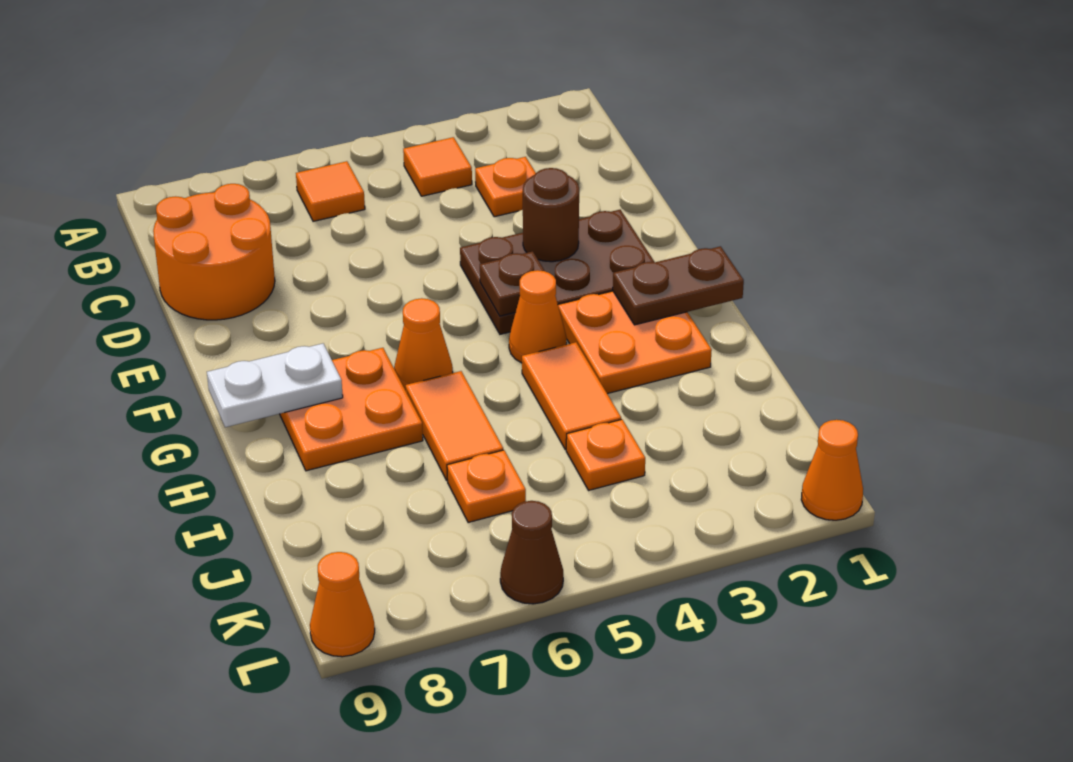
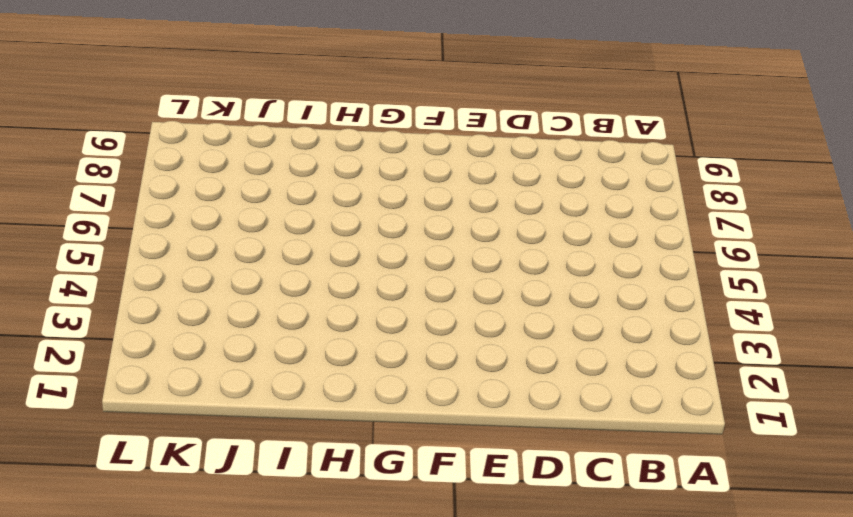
none -> orange tile B4 level 1
none -> orange tile B6 level 1
none -> orange plate C3 level 1

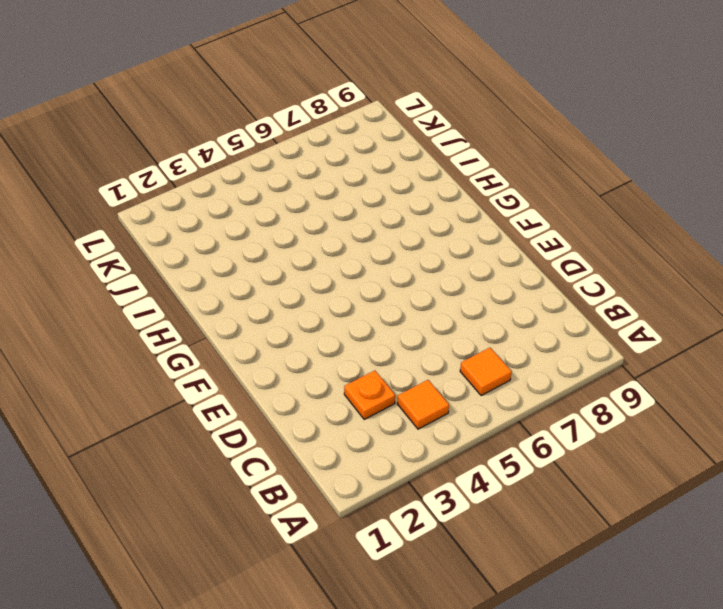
none -> orange round brick C8:D9 level 1
none -> brown plate E2:F4 level 1
none -> orange plate G2:H3 level 1

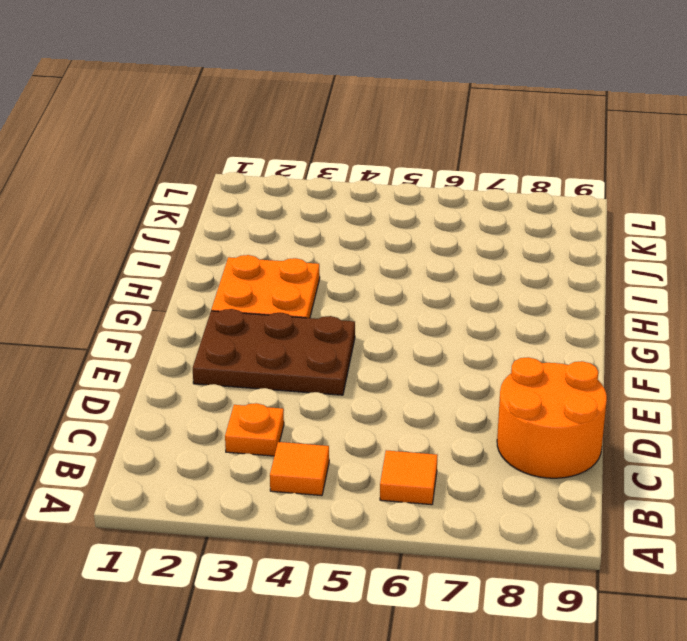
none -> orange cone G4 level 1
none -> orange cone G6 level 1
none -> orange plate G7:H8 level 1

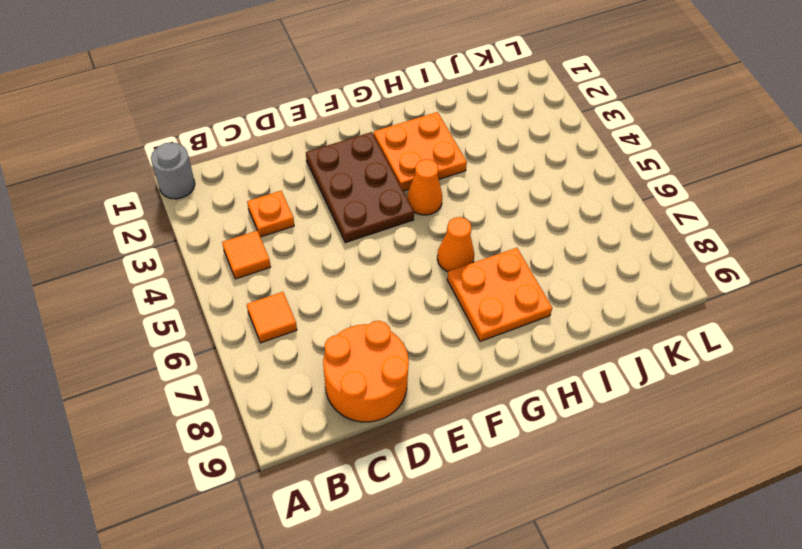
grey round brick A1 level 1 -> none
none -> orange tile H4:I4 level 1
none -> orange tile H6:I6 level 1
none -> orange plate J4 level 1

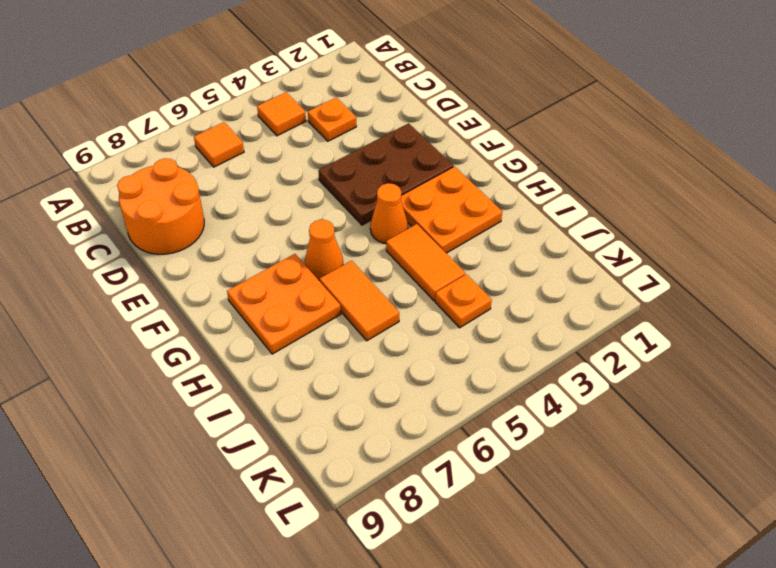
none -> orange plate J6 level 1
none -> orange cone L1 level 1
none -> brown cone L6 level 1

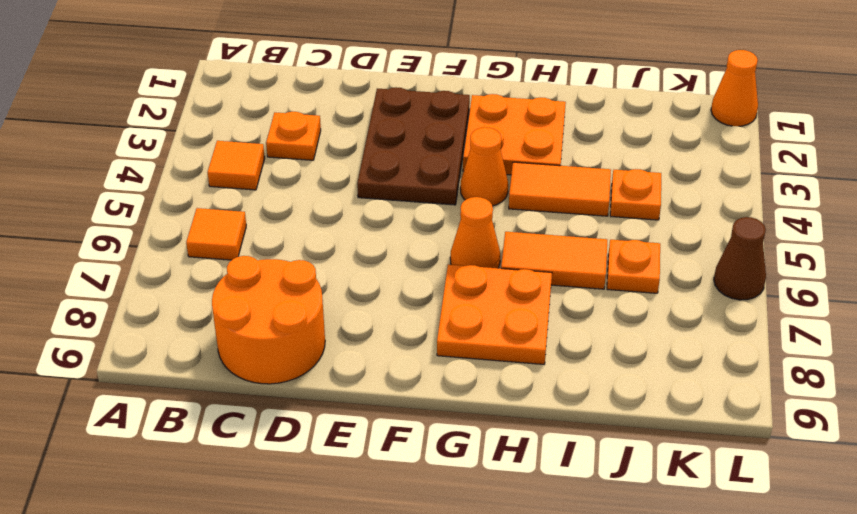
none -> orange cone L9 level 1
none -> brown round brick E3 level 2
none -> brown plate F4 level 2

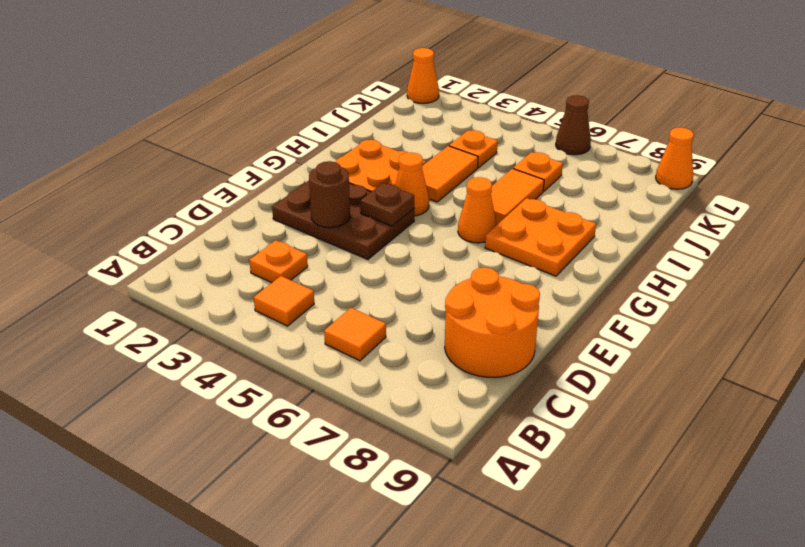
none -> brown plate G1:G2 level 2
none -> white plate G8:G9 level 2

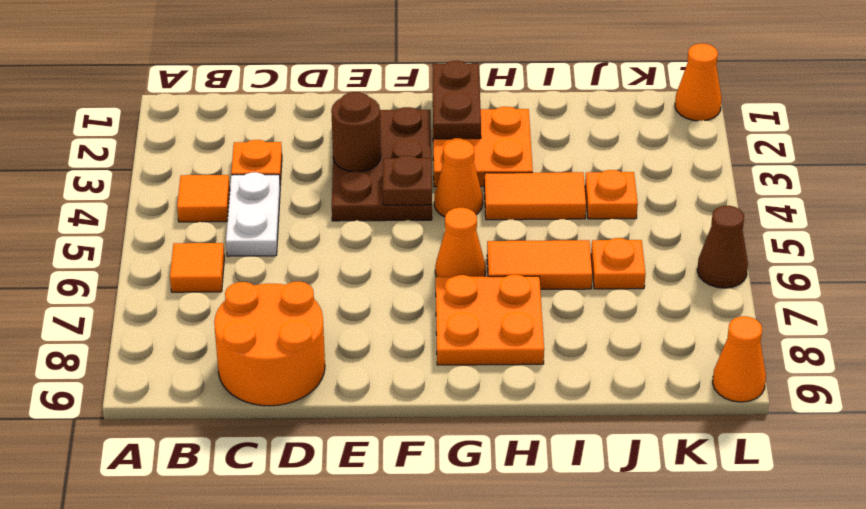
white plate C4:C5 level 1 -> white plate G8:G9 level 2

